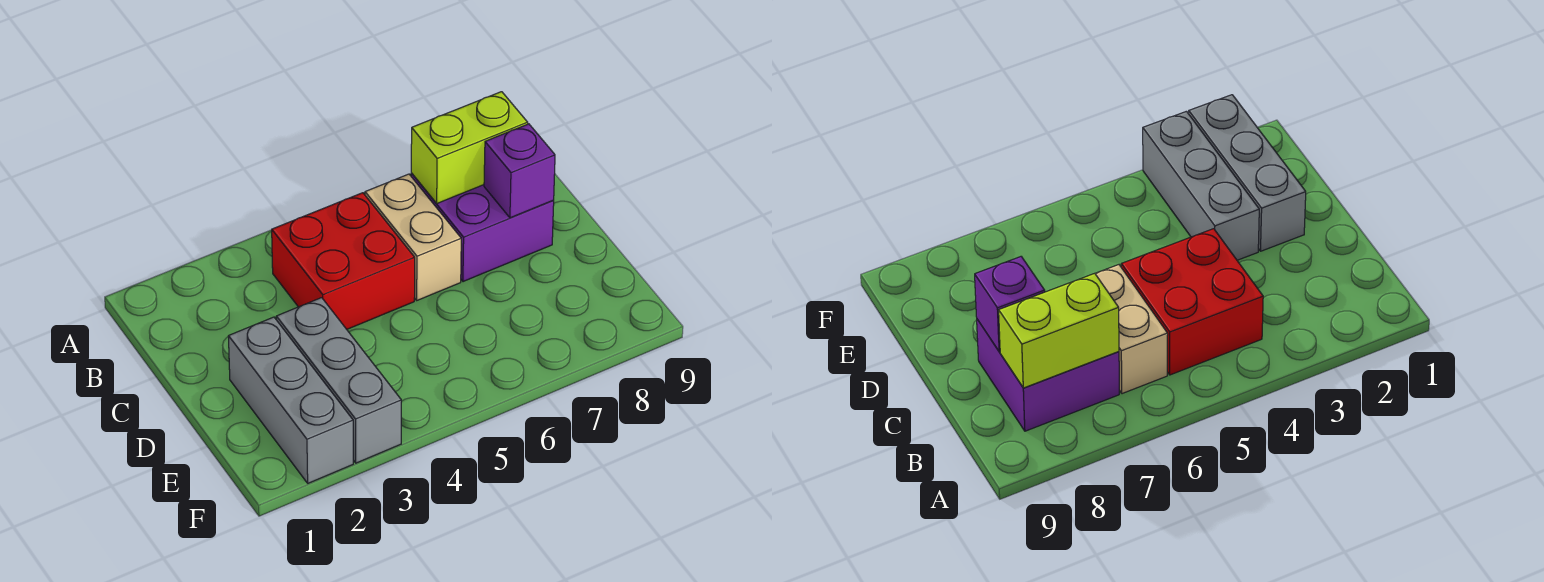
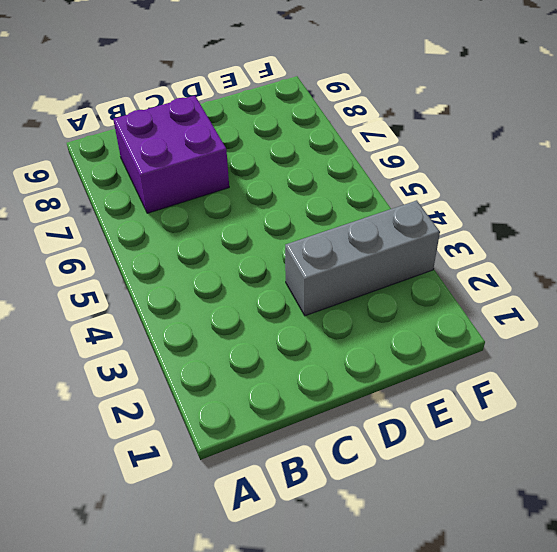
none -> red brick B4:C5 level 1
none -> tan brick B6:C6 level 1

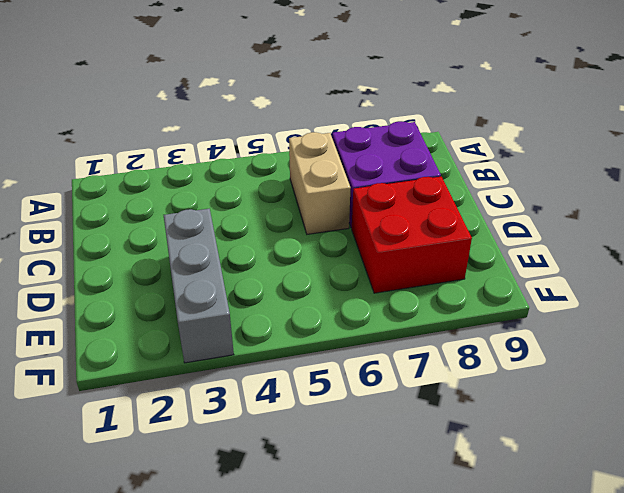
red brick D7:E8 level 1 -> red brick B4:C5 level 1
none -> grey brick D2:F2 level 1
none -> lime brick B7:B8 level 2

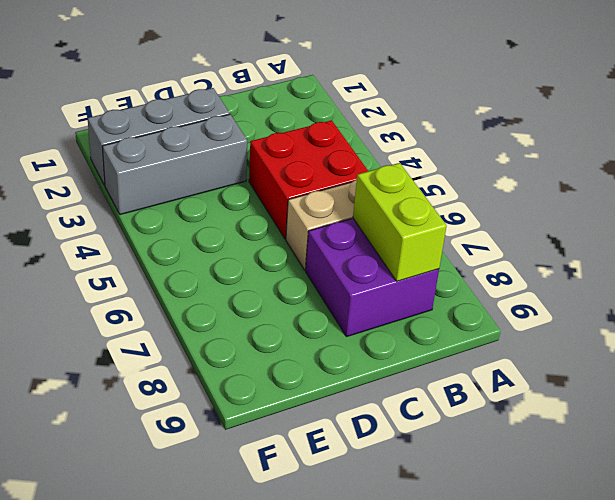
none -> purple brick C8 level 2

